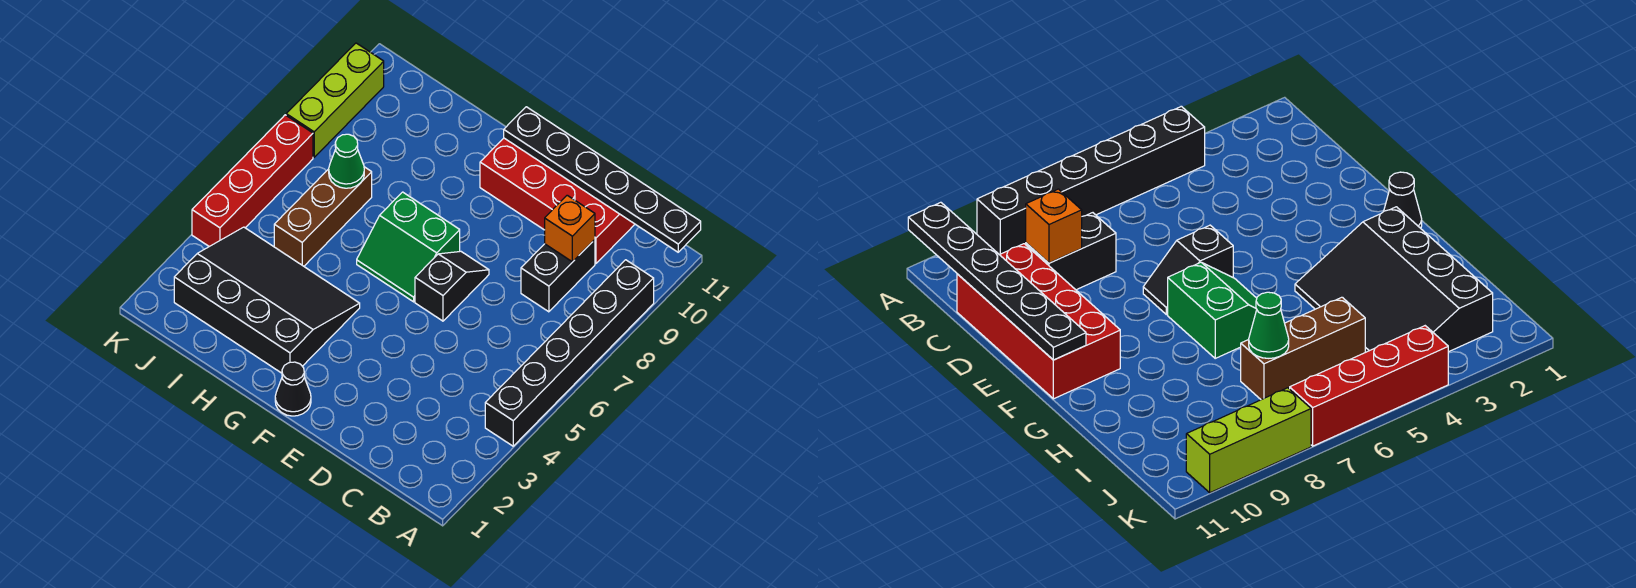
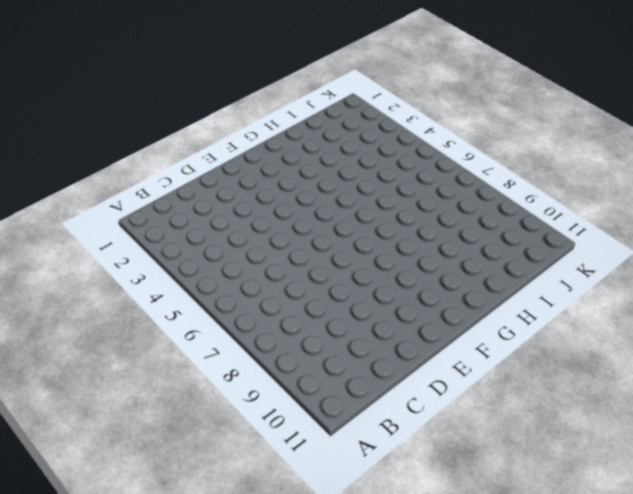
none -> black brick A4:A9 level 1
none -> black brick C8:C9 level 1
none -> red brick C10:F11 level 1

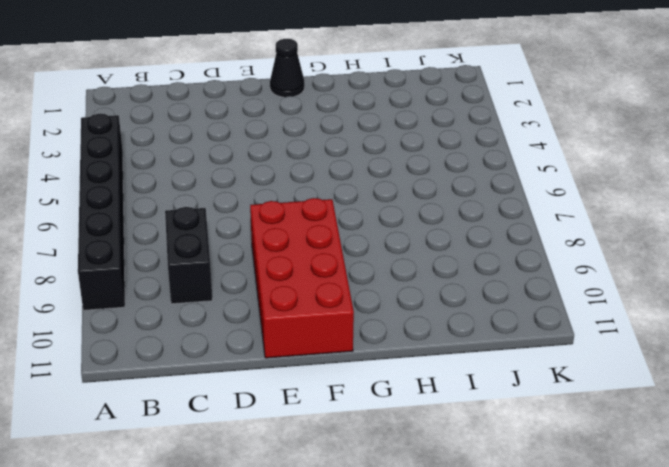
red brick E8:F11 level 1 -> red brick C10:F11 level 1
none -> black slope E6:E7 level 1 top 6
none -> green slope F6:G7 level 1 top 7
none -> black slope G2:J4 level 1 top 2

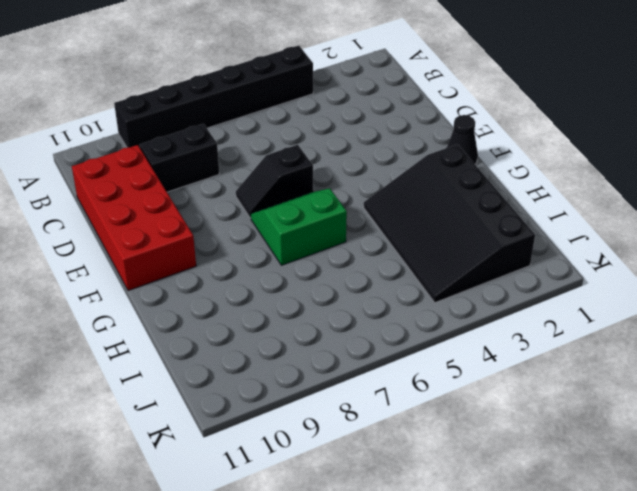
green slope F6:G7 level 1 top G -> green slope F6:G7 level 1 top 7
none -> brown brick I5:I7 level 1
none -> red brick K4:K7 level 1
none -> lime brick K8:K10 level 1

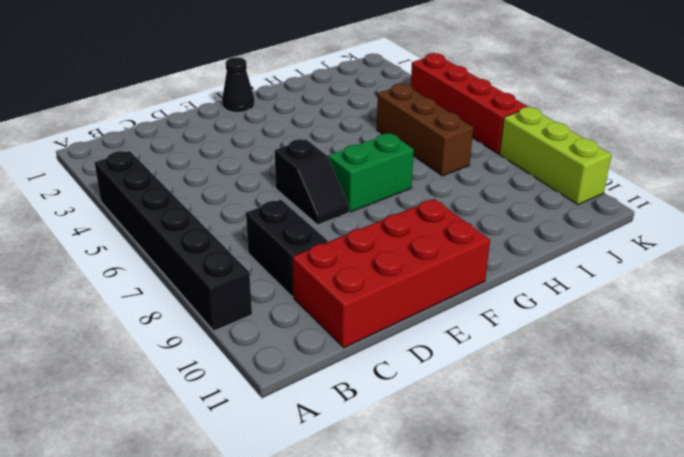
none -> black slope G2:J4 level 1 top 2
none -> black plate A11:F11 level 2
none -> orange brick C9 level 2

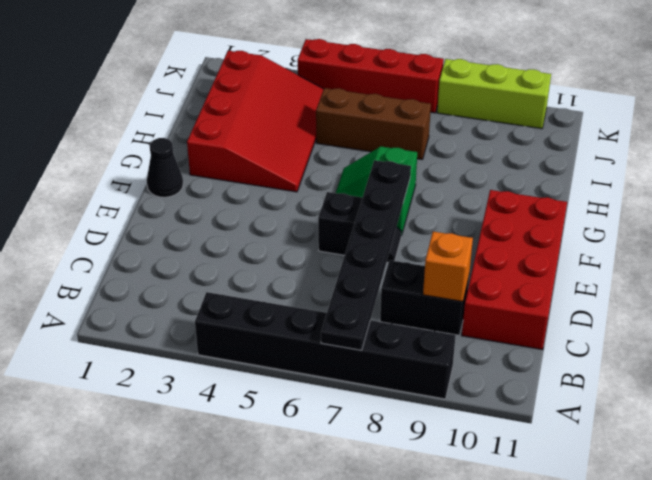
black plate A7:F7 level 2 -> black plate A11:F11 level 2
red slope G2:J4 level 1 top 2 -> black slope G2:J4 level 1 top 2
none -> green cone I7 level 2

